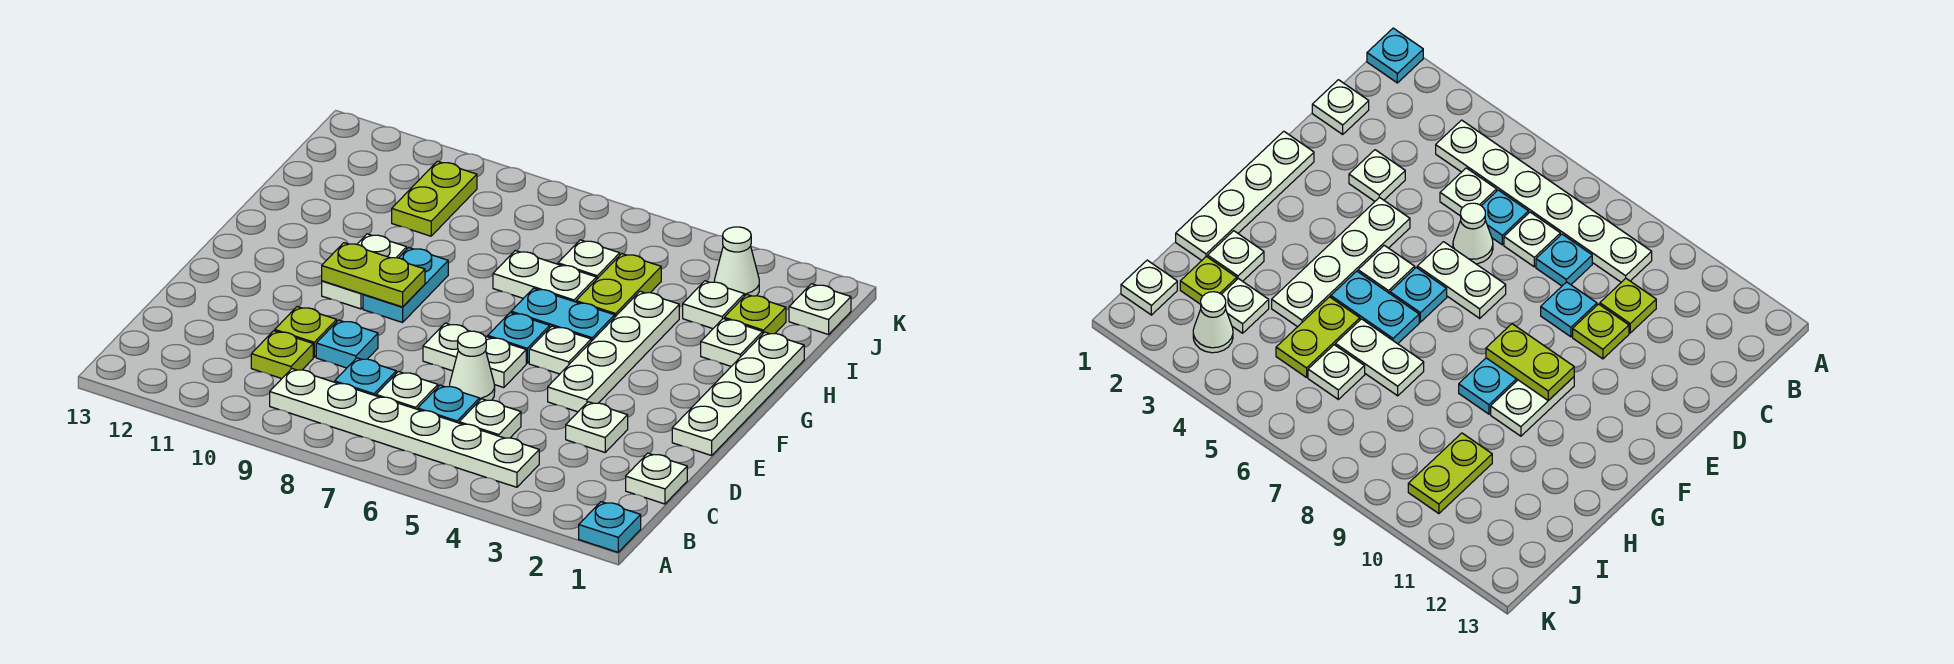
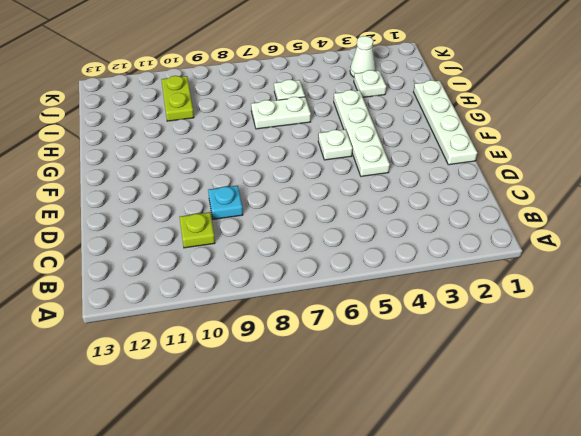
none -> cyan plate A1 level 1
none -> white plate B4:B9 level 1
none -> white plate C1 level 1
none -> white plate C5 level 1

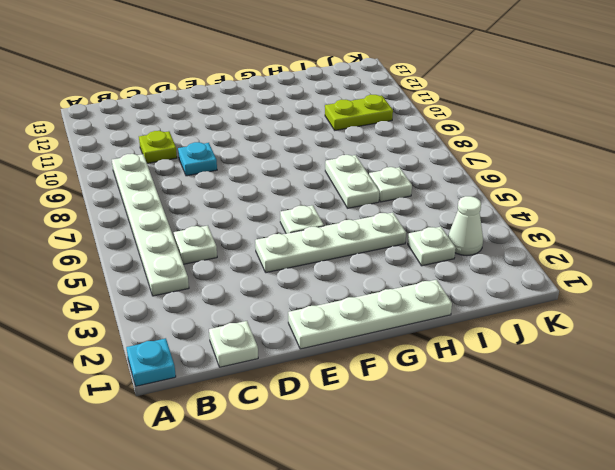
none -> cyan plate C6 level 1
none -> white plate C7 level 1
none -> cyan plate C8 level 1
none -> white plate D3 level 1

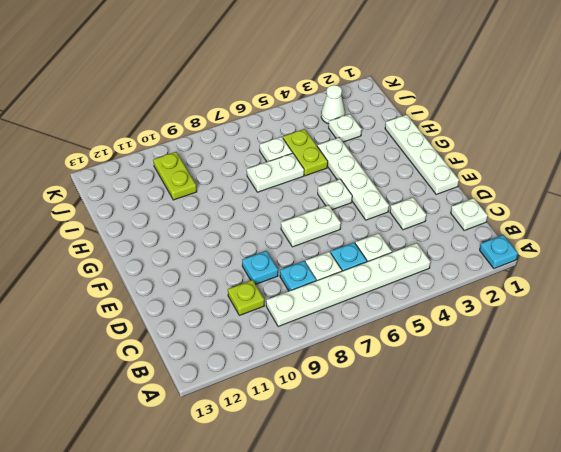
none -> white cone D6 level 1
none -> lime plate D10 level 1
none -> cyan plate F6 level 1
none -> cyan plate F9:G9 level 1

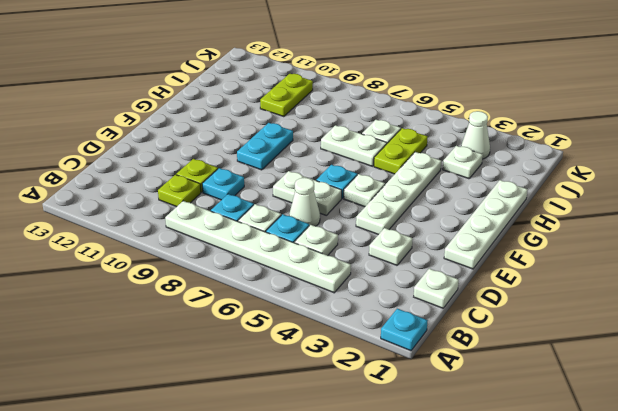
none -> white plate F10:G10 level 1
none -> cyan plate G5:G6 level 1
none -> white plate H2 level 1
none -> lime plate I2 level 1

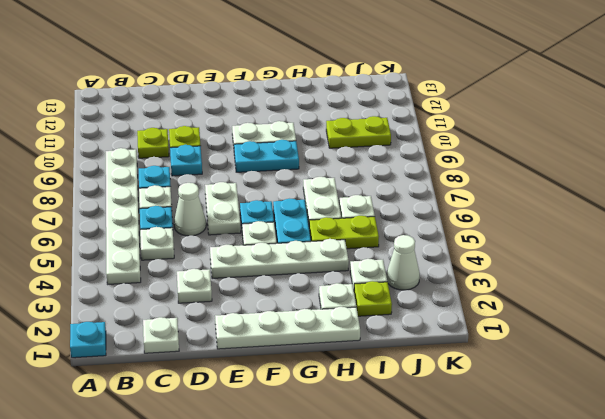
none -> white plate J1 level 1
none -> lime plate F9:F10 level 2

